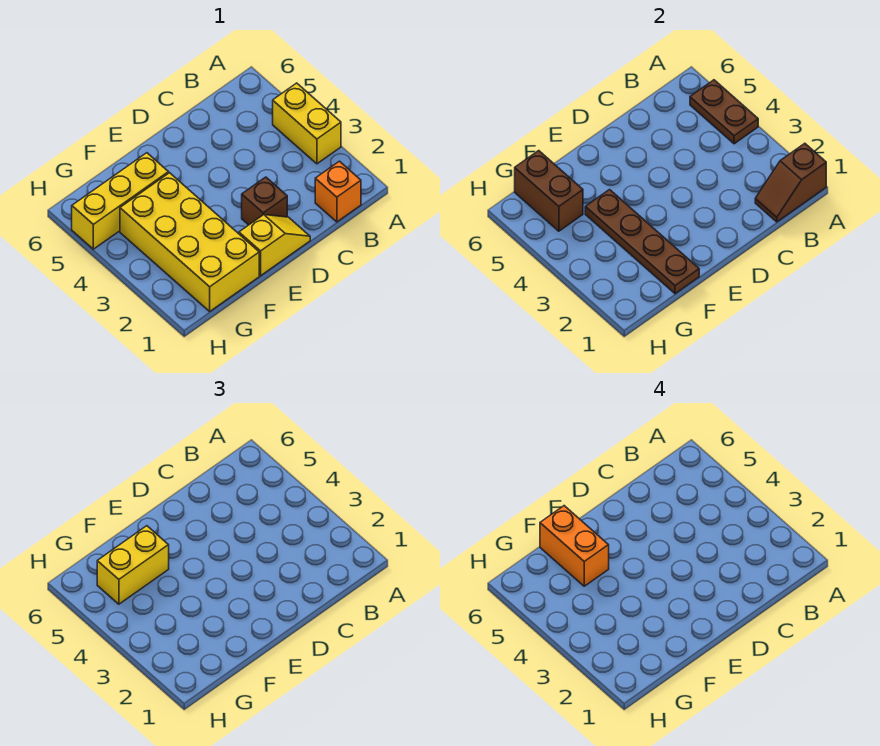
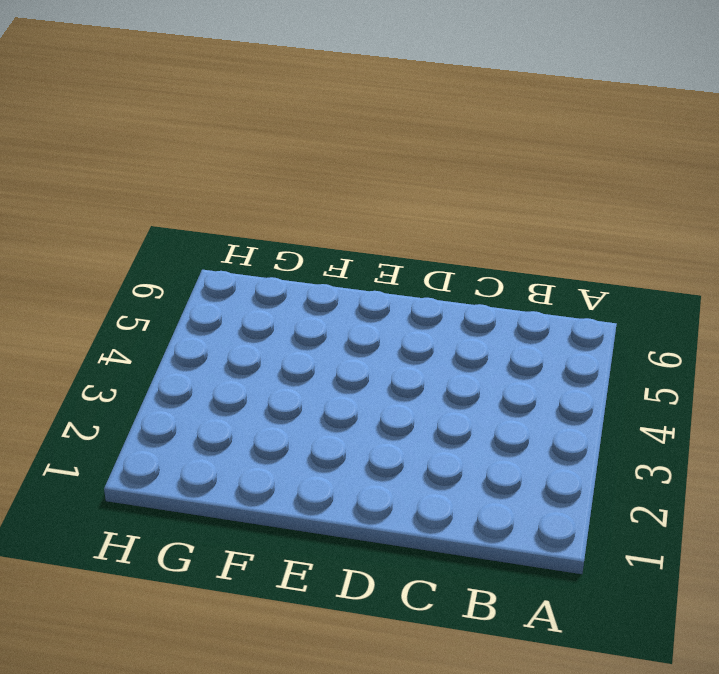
none -> yellow brick A3:A4 level 1
none -> orange brick B1 level 1
none -> yellow slope D1:E1 level 1 top E

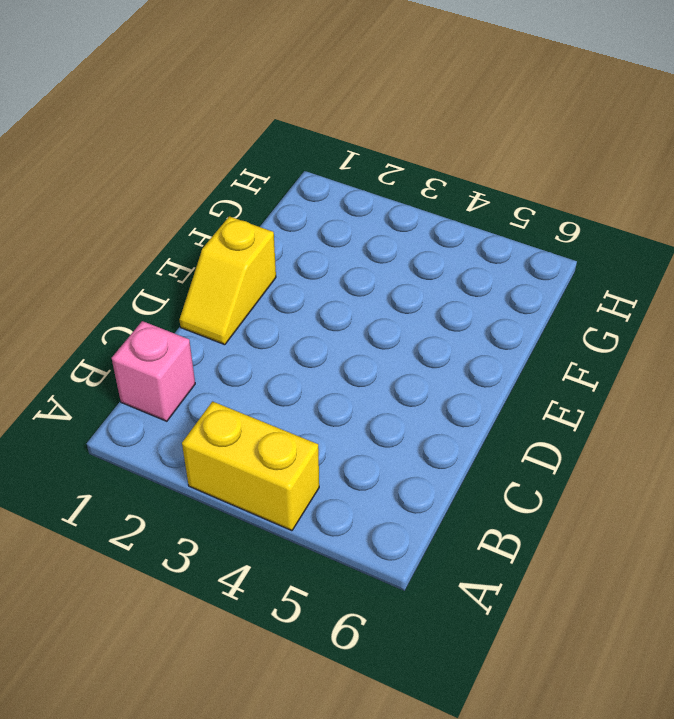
pink brick B1 level 1 -> orange brick B1 level 1
none -> brown brick D2 level 1
none -> yellow brick F1:G4 level 1
none -> yellow brick F5:H5 level 1

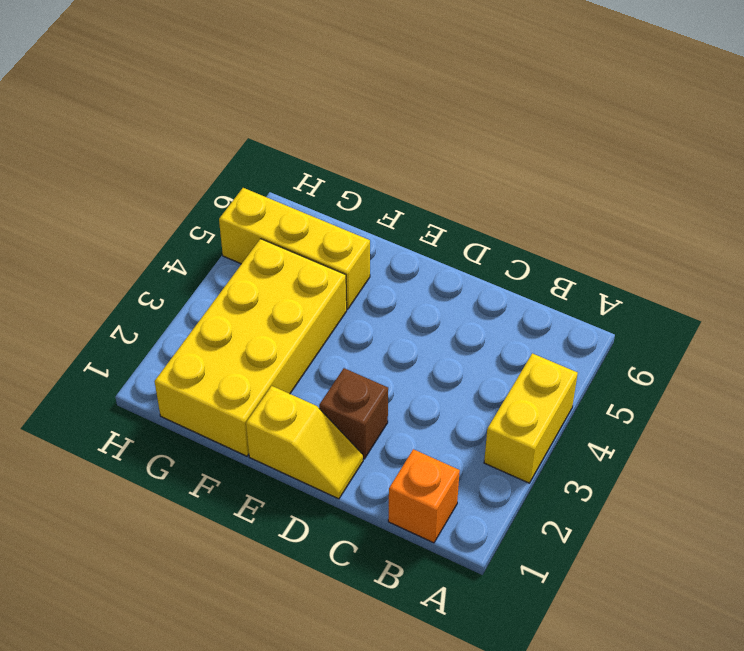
none -> brown slope A1:B1 level 2 top A
none -> brown plate A4:A5 level 2
none -> brown plate F1:F4 level 2

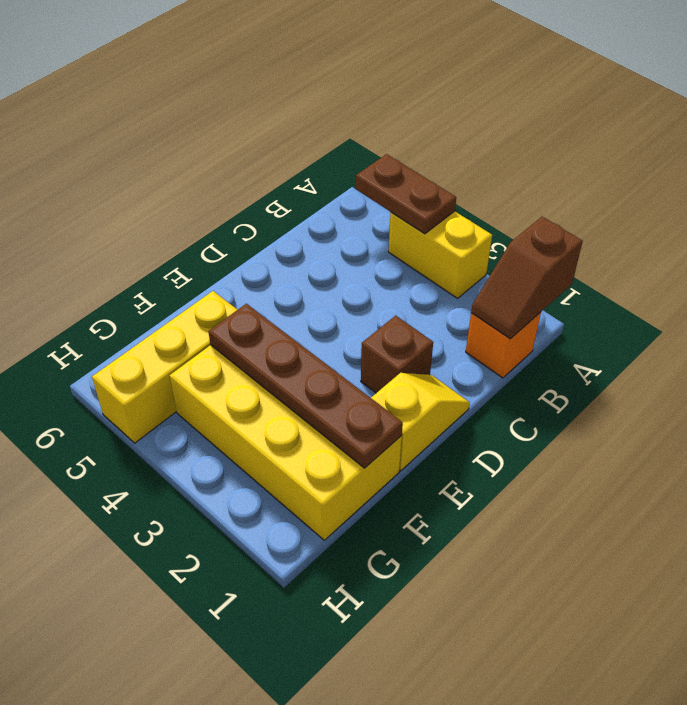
none -> brown brick G5:G6 level 2
none -> yellow brick F5:G5 level 3
none -> orange brick F5:F6 level 4

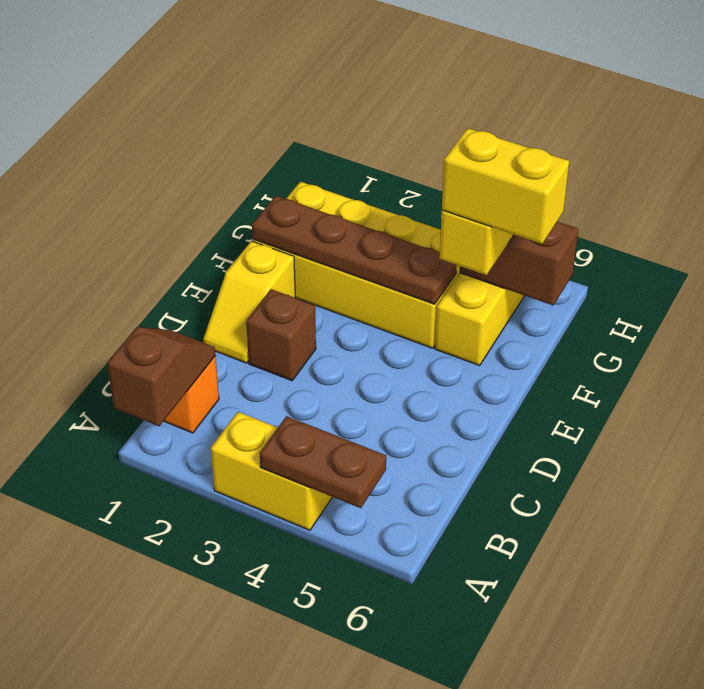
yellow brick F5:F6 level 4 -> orange brick F5:F6 level 4

